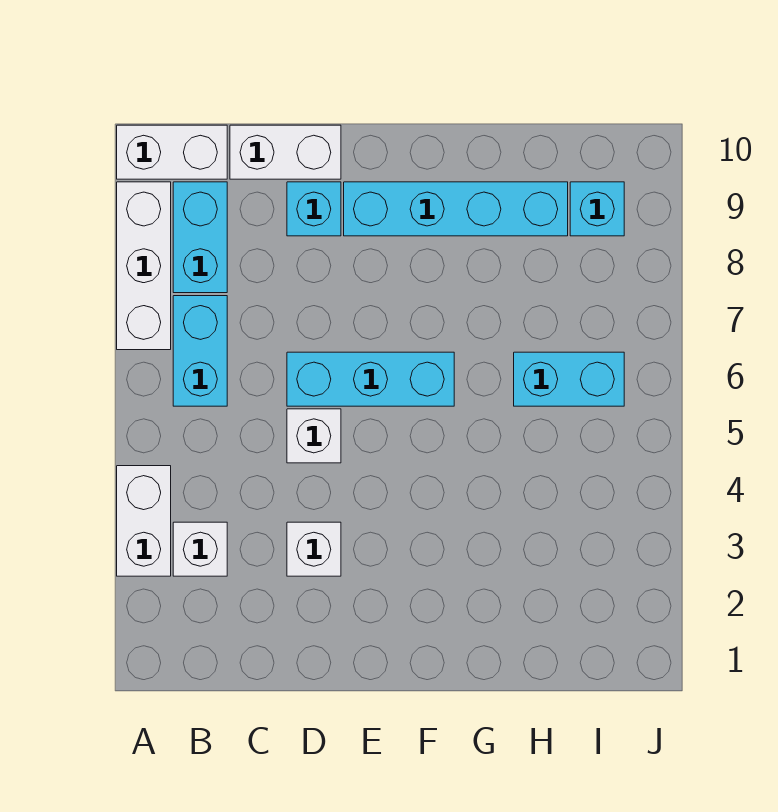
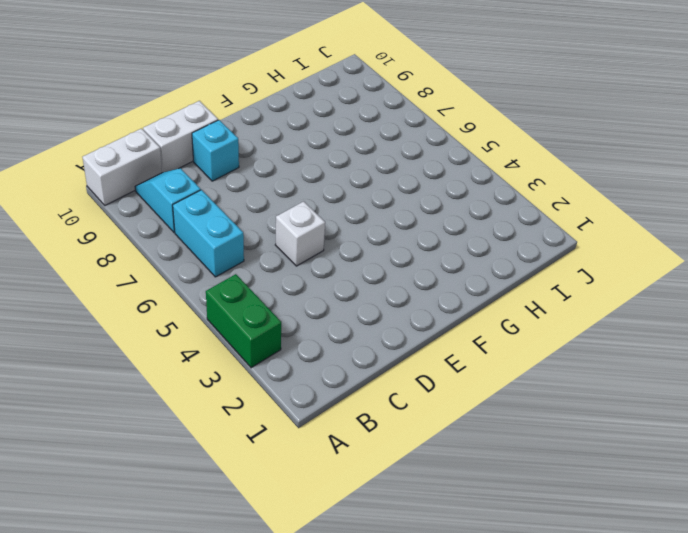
green brick A3:A4 level 1 -> white brick A3:A4 level 1
cyan slope B8:B9 level 1 top 8 -> cyan brick B8:B9 level 1
none -> white brick A7:A9 level 1
none -> white brick B3 level 1
none -> white brick D3 level 1

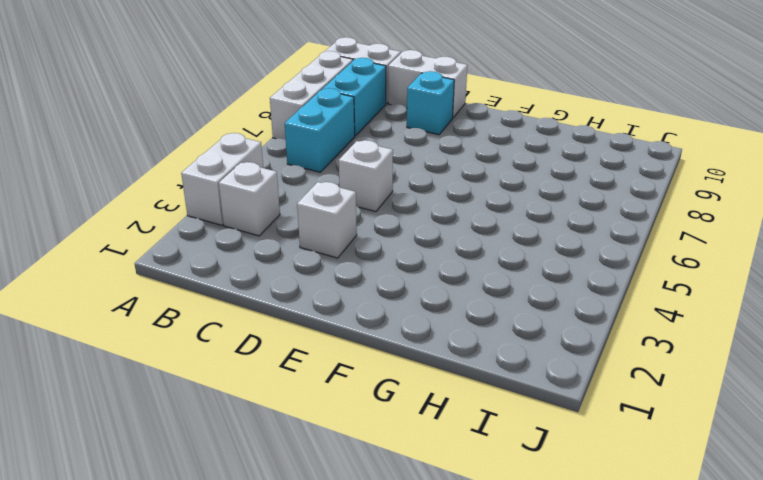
none -> cyan brick D6:F6 level 1
none -> cyan brick E9:H9 level 1
none -> cyan brick H6:I6 level 1

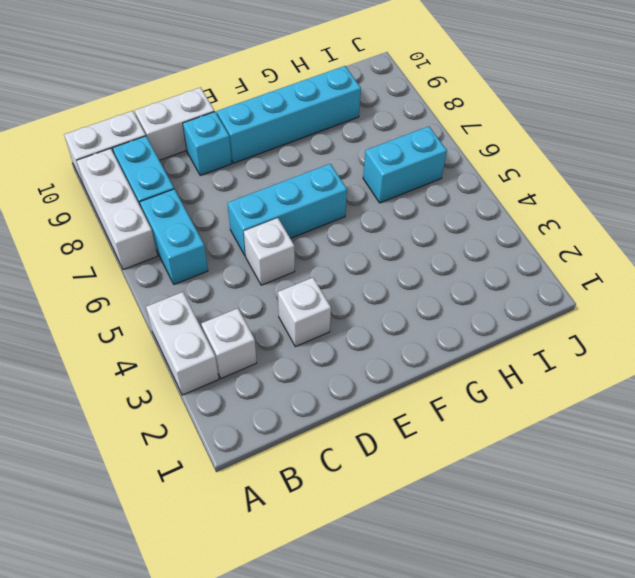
none -> cyan brick I9 level 1

